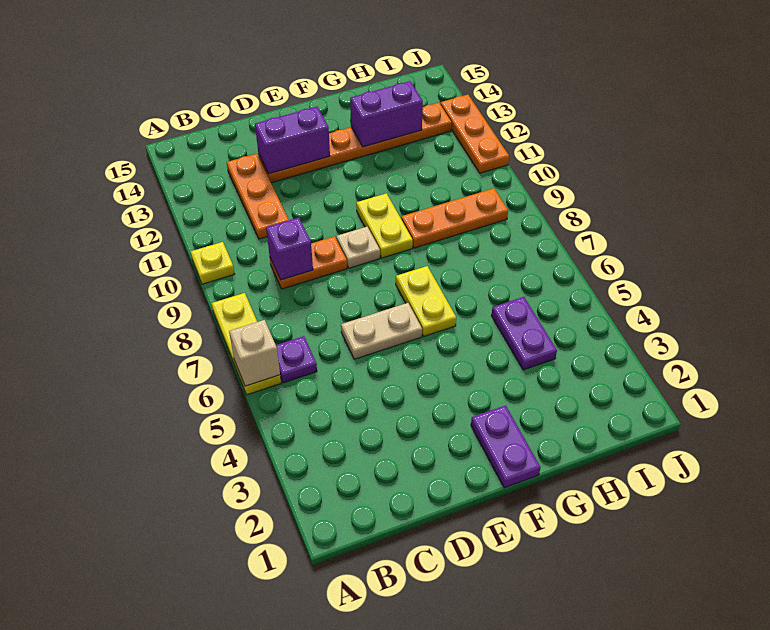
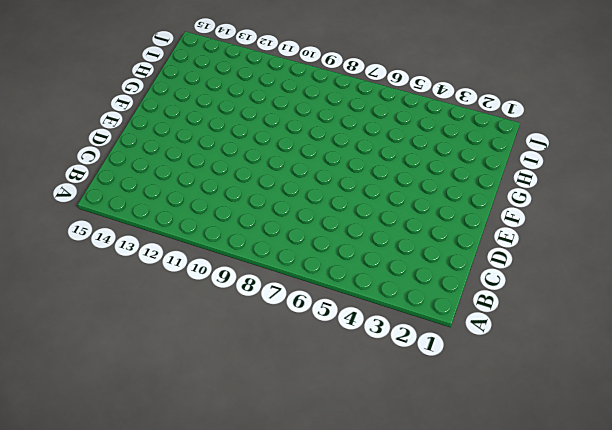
none -> yellow plate A6:A8 level 1
none -> yellow plate A10 level 1
none -> purple plate B6 level 1

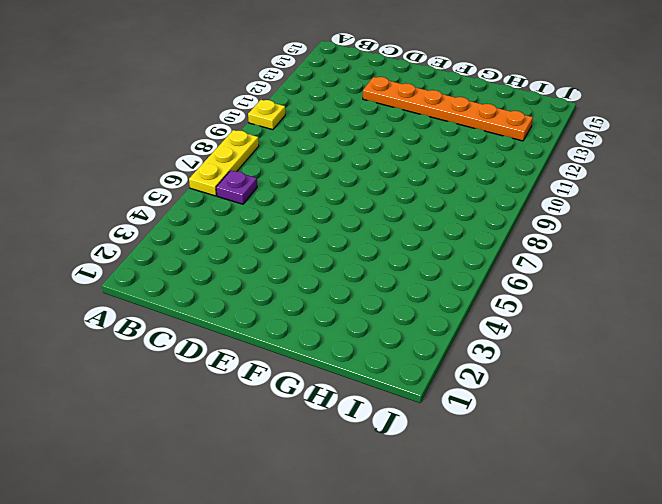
none -> orange plate C9:D9 level 1
none -> orange plate C11:C13 level 1
none -> tan plate D6:E6 level 1

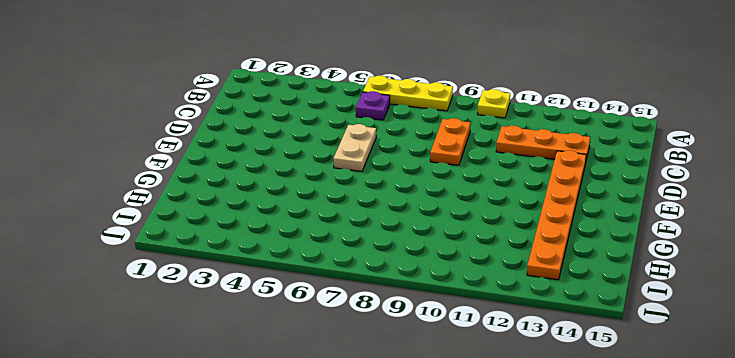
none -> tan plate E9 level 1
none -> purple plate F1:F2 level 1
none -> yellow plate F6:F7 level 1

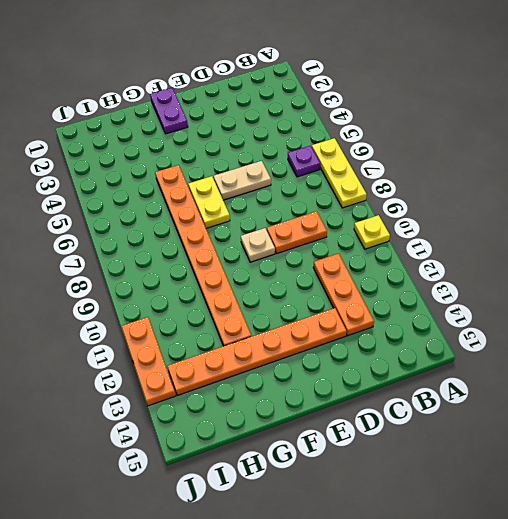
orange plate G5:G12 level 1 -> orange plate G9:I9 level 1
none -> yellow plate F9:F10 level 1
none -> purple plate H4:H5 level 1
none -> tan brick A6 level 2

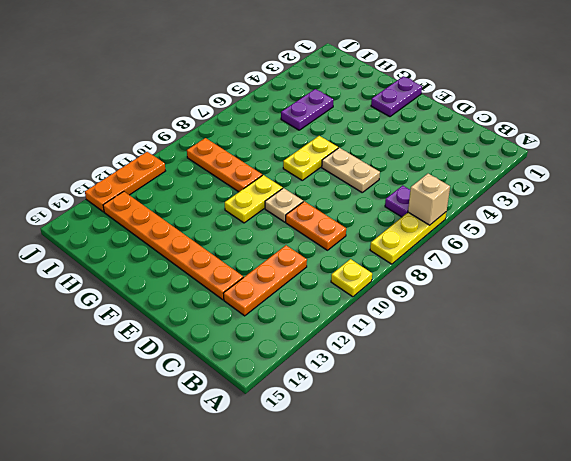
none -> purple brick C9 level 2
none -> purple brick D13:E13 level 2
none -> purple brick G13:H13 level 2

